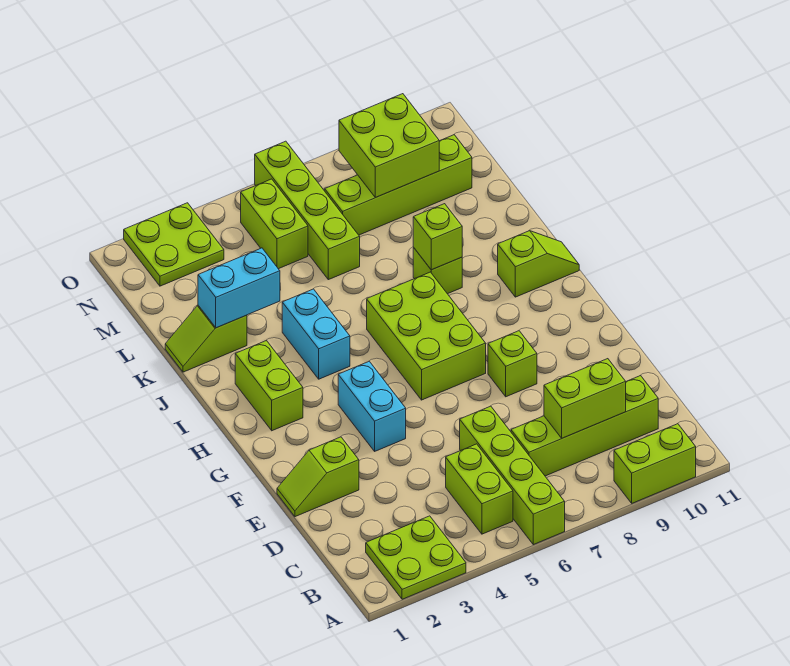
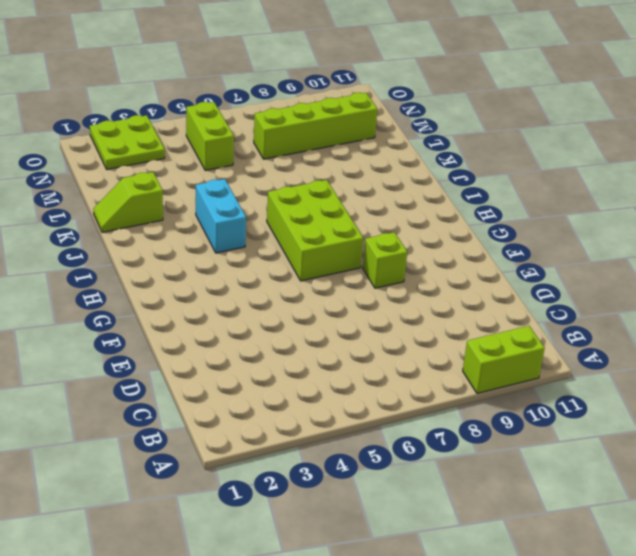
none -> lime plate A2:B3 level 1
none -> lime brick A6:D6 level 1
none -> lime brick B5:C5 level 1

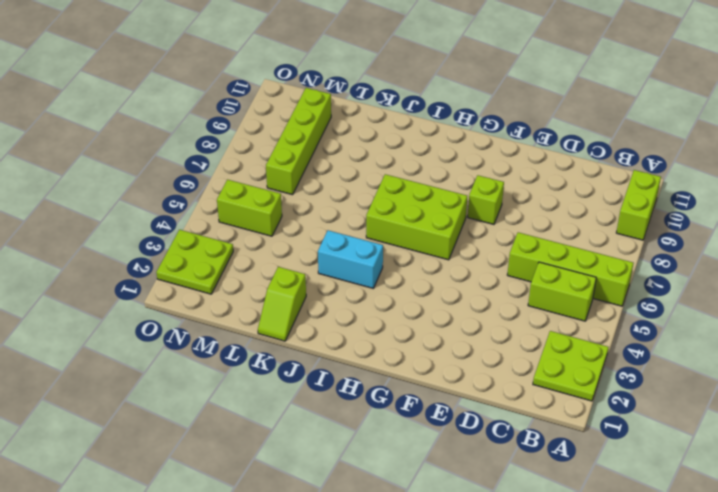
none -> lime brick C7:C10 level 1
none -> lime slope E1:E2 level 1 top 2
none -> cyan brick F4:G4 level 1

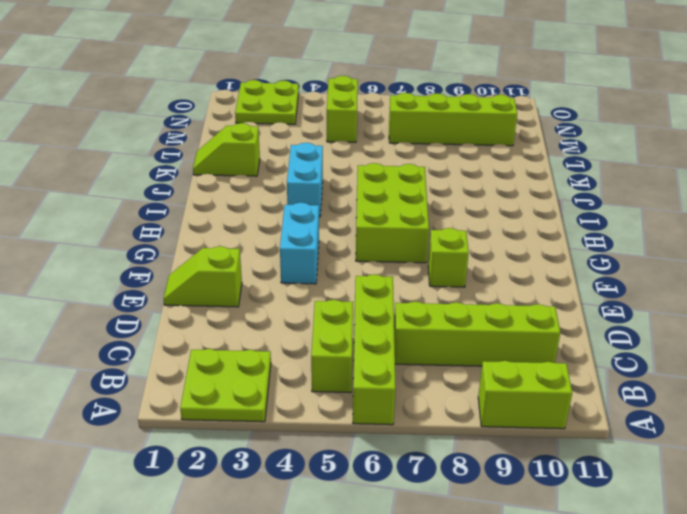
none -> lime brick H2:I2 level 1
none -> lime slope I10:I11 level 1 top 10
none -> lime brick J8 level 1

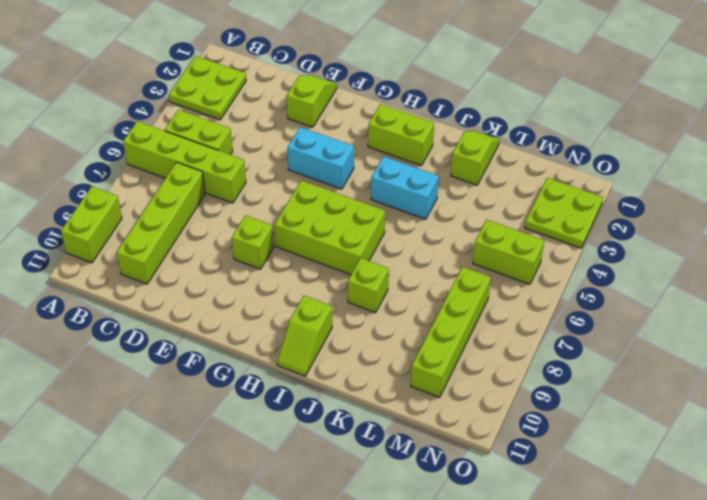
none -> lime brick L6:O6 level 1
none -> lime brick C8:C9 level 2
none -> lime brick J8 level 2

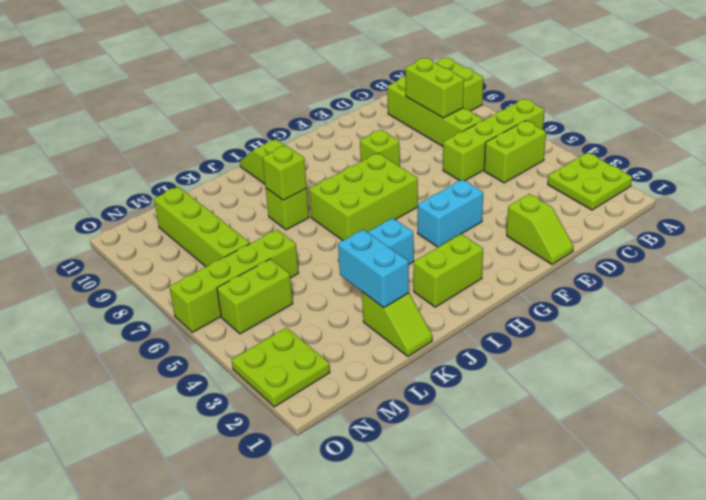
none -> lime brick M8:N9 level 2

